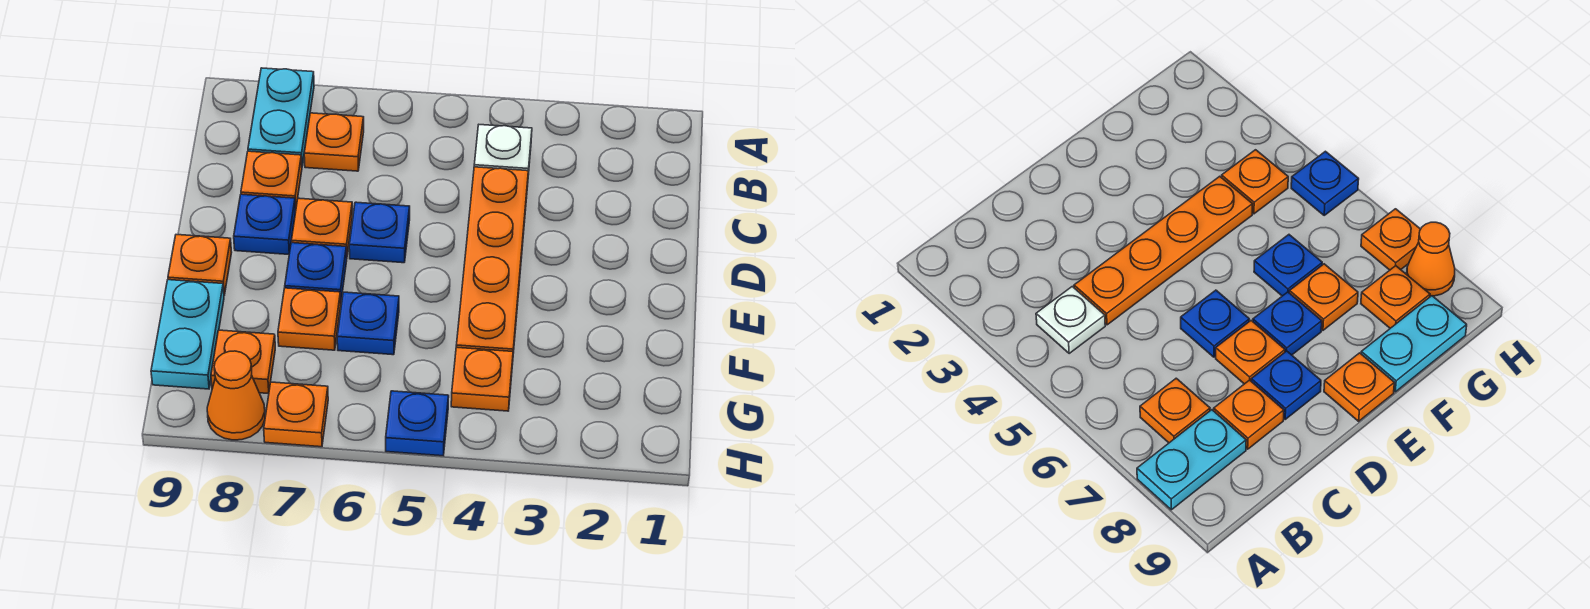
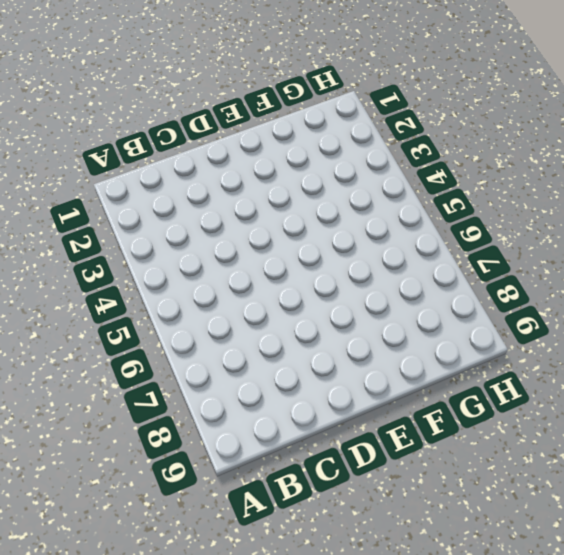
none -> cyan plate A8:B8 level 1
none -> white plate B4 level 1
none -> orange plate B7 level 1

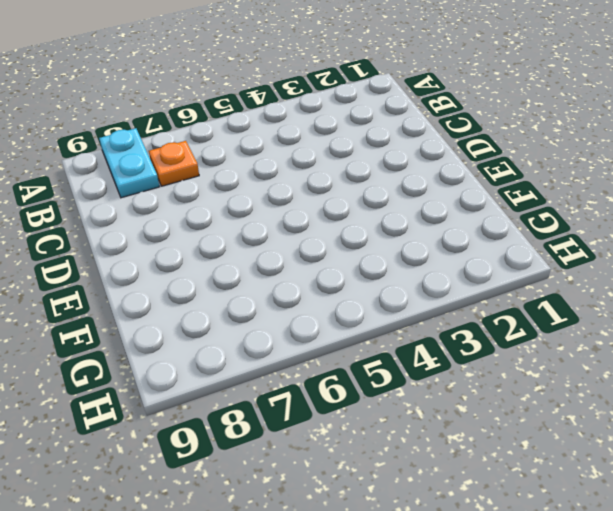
none -> white plate B4 level 1
none -> orange plate C4:F4 level 1
none -> orange plate C8 level 1

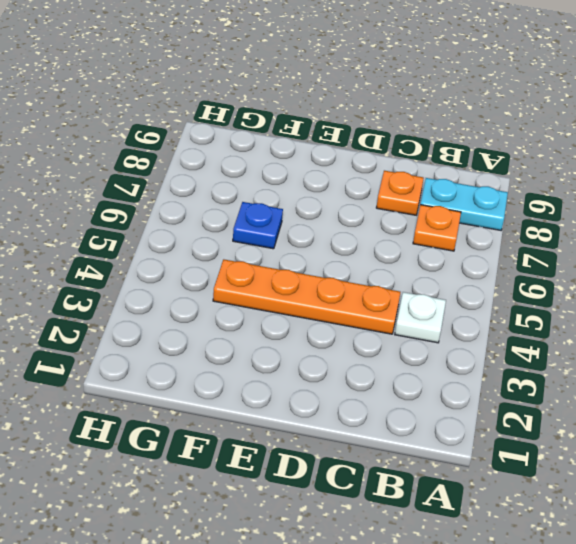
none -> blue plate D6 level 1
none -> orange plate D7 level 1
none -> blue plate D8 level 1

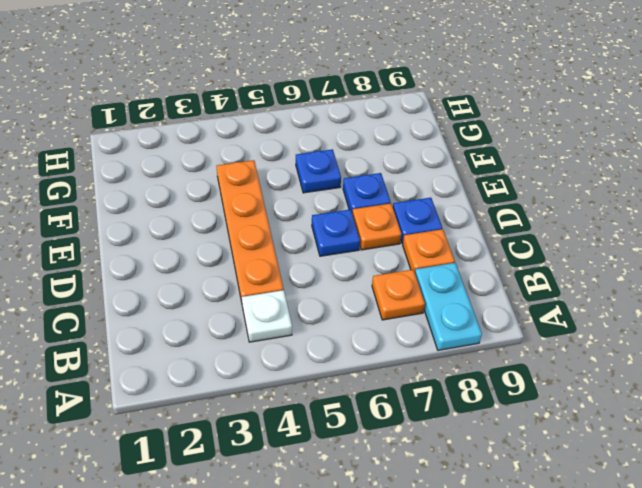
none -> orange plate E9 level 1
none -> orange plate F7 level 1
none -> cyan plate F9:G9 level 1

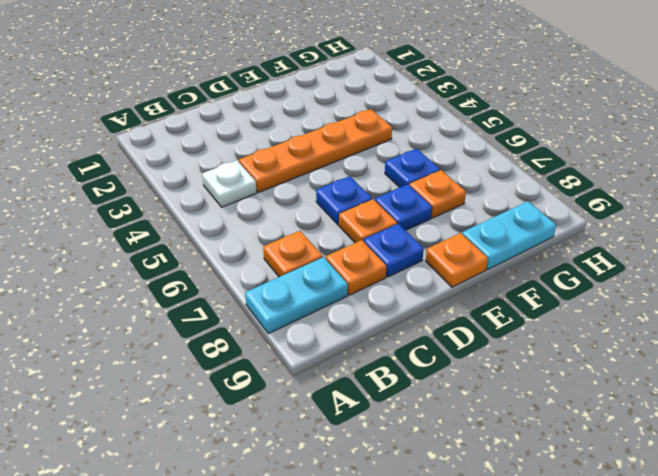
none -> orange plate G4 level 1
none -> orange plate G8 level 1
none -> blue plate H5 level 1

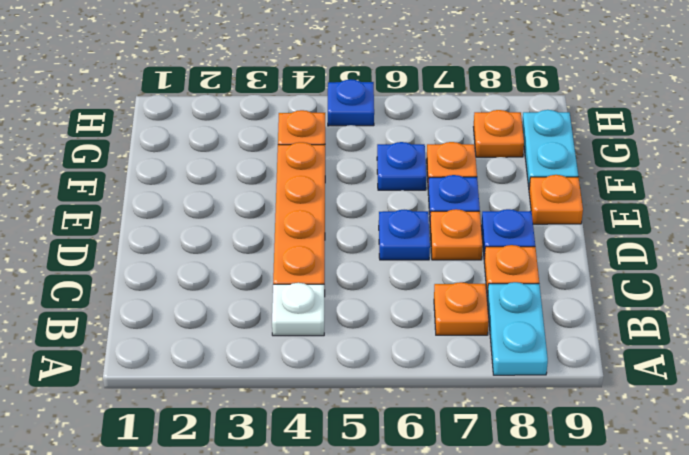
none -> orange plate H7 level 1
none -> orange cone H8 level 1

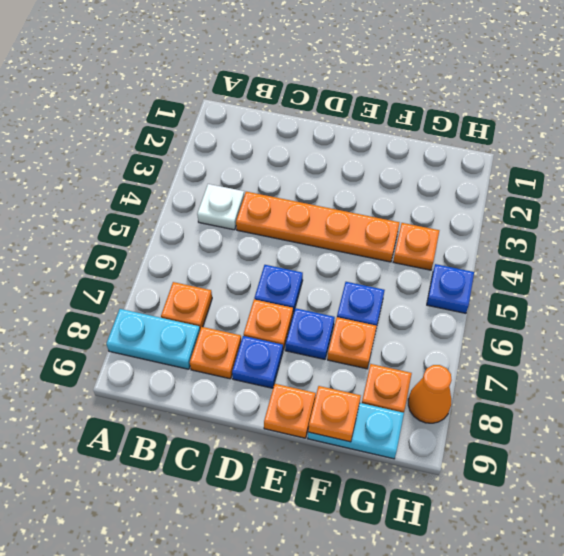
orange plate F9 level 2 -> orange plate H7 level 1

